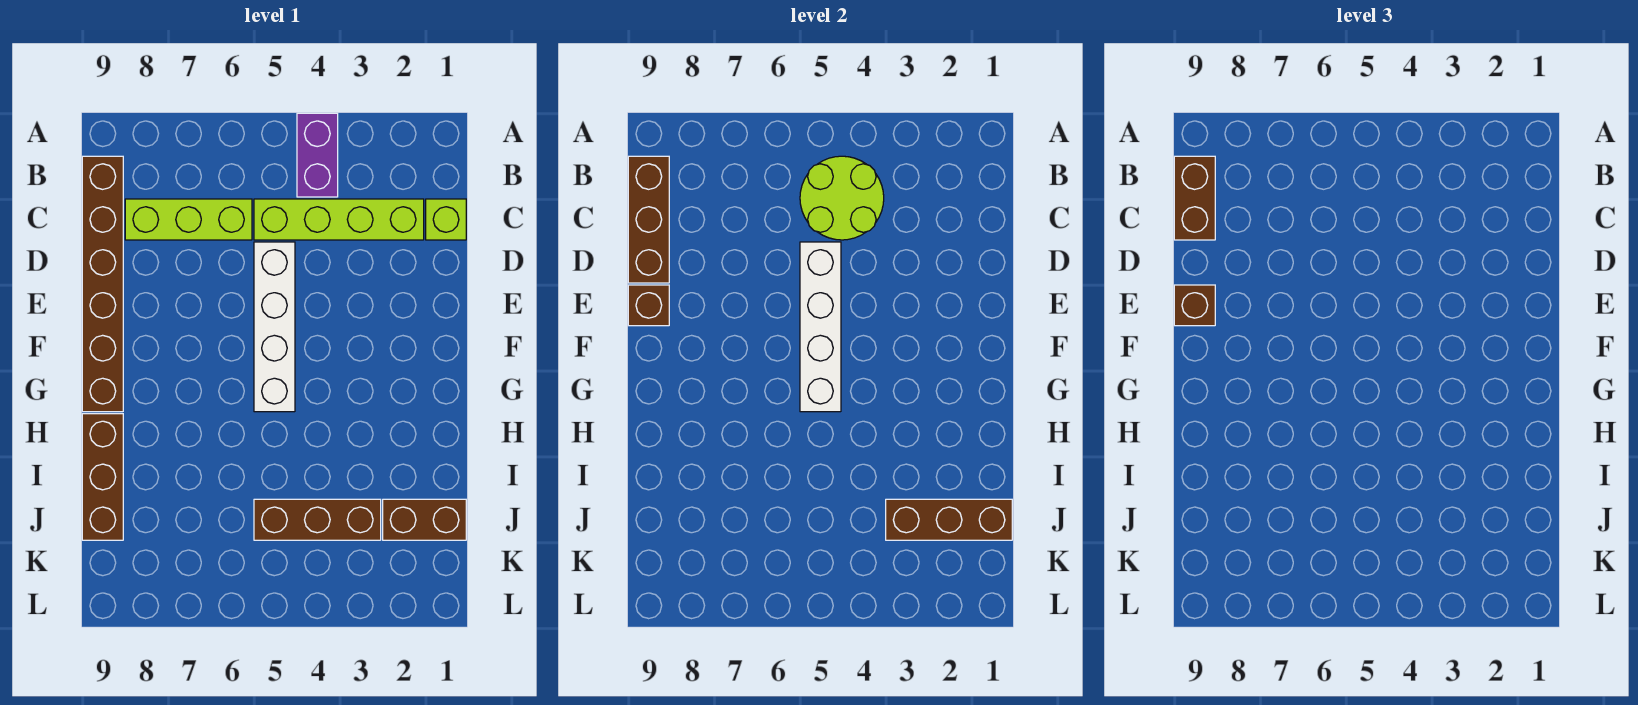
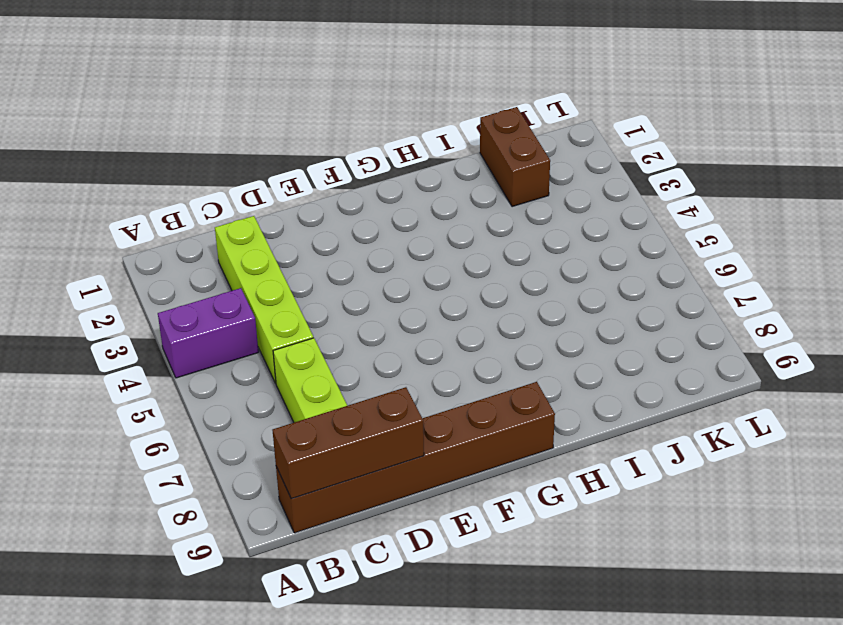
none -> lime brick C1 level 1
none -> white brick D5:G5 level 1
none -> brown brick H9:J9 level 1

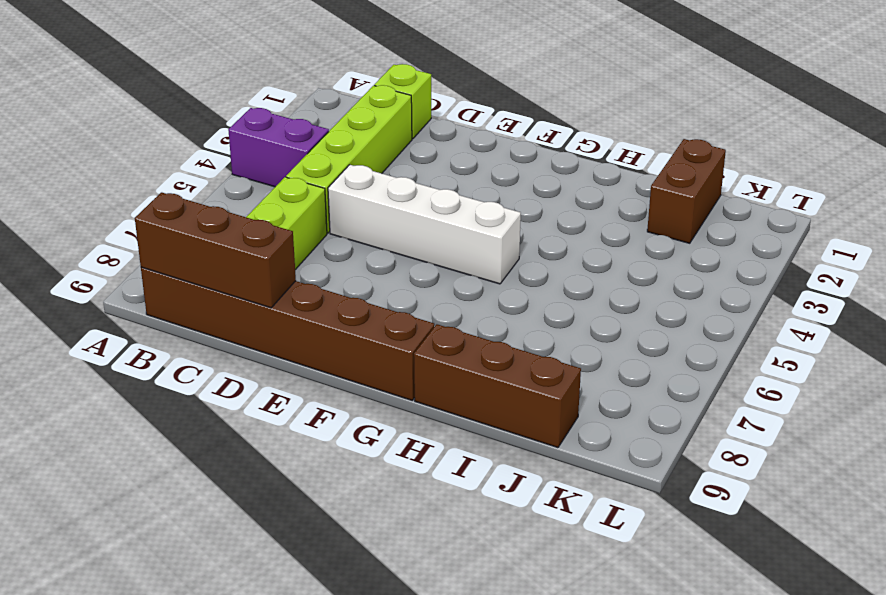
none -> brown brick J3:J5 level 1
none -> lime round brick B4:C5 level 2
none -> white brick D5:G5 level 2

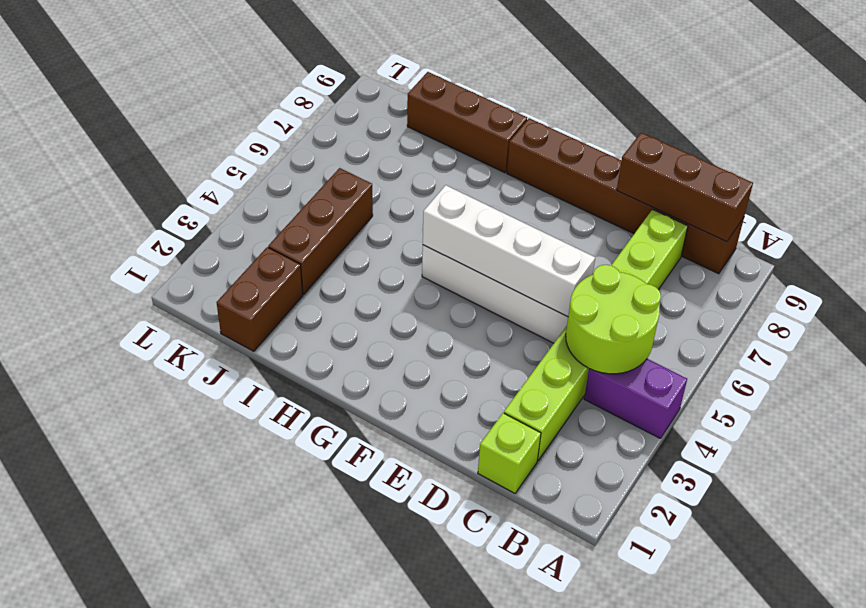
none -> brown brick E9 level 2
none -> brown brick J1:J3 level 2
none -> brown brick B9:C9 level 3

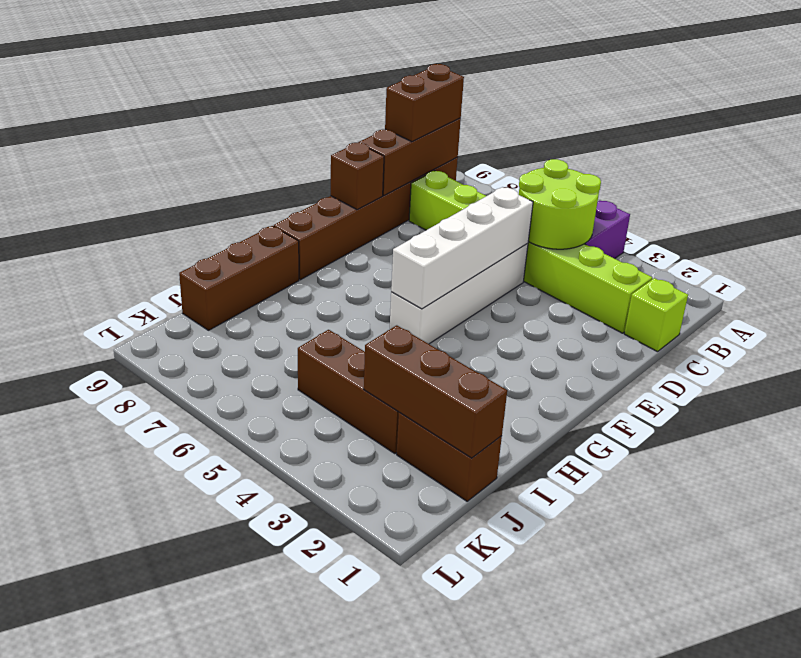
none -> brown brick E9 level 3

